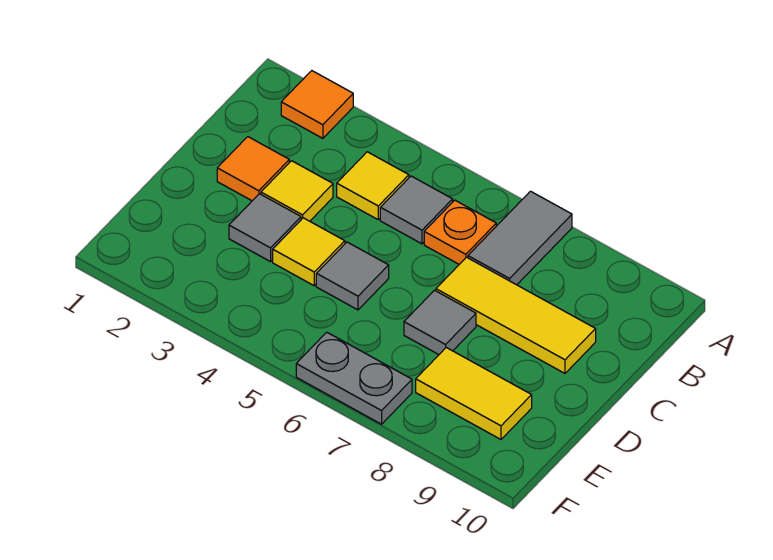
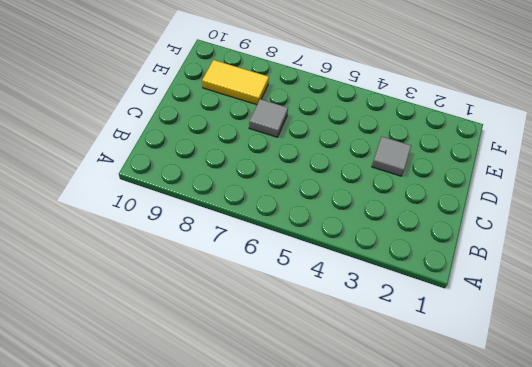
none -> orange tile A2 level 1
none -> grey tile A7:B7 level 1
none -> yellow tile B4 level 1

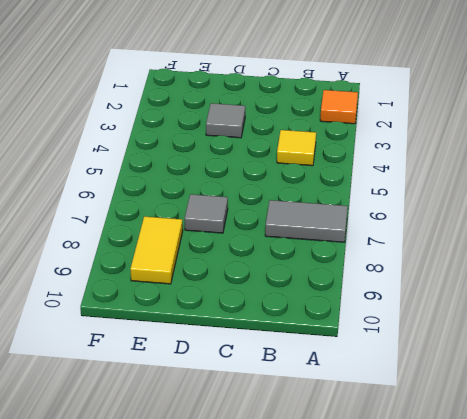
none -> grey tile B5 level 1
none -> orange plate B6 level 1
none -> orange tile C2 level 1

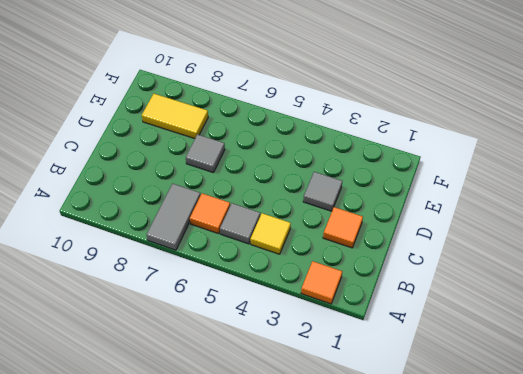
orange tile B6 level 1 -> orange plate B6 level 1
none -> yellow tile C3 level 1
none -> yellow tile C7:C9 level 1
none -> yellow tile D4 level 1

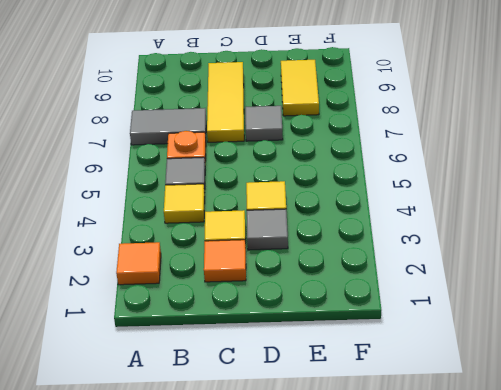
none -> grey tile D5 level 1
none -> grey plate F6:F7 level 1

